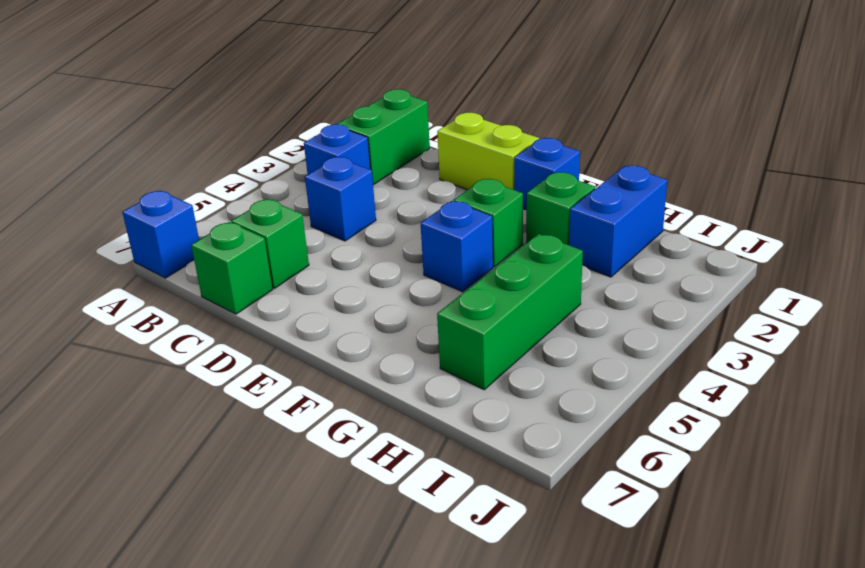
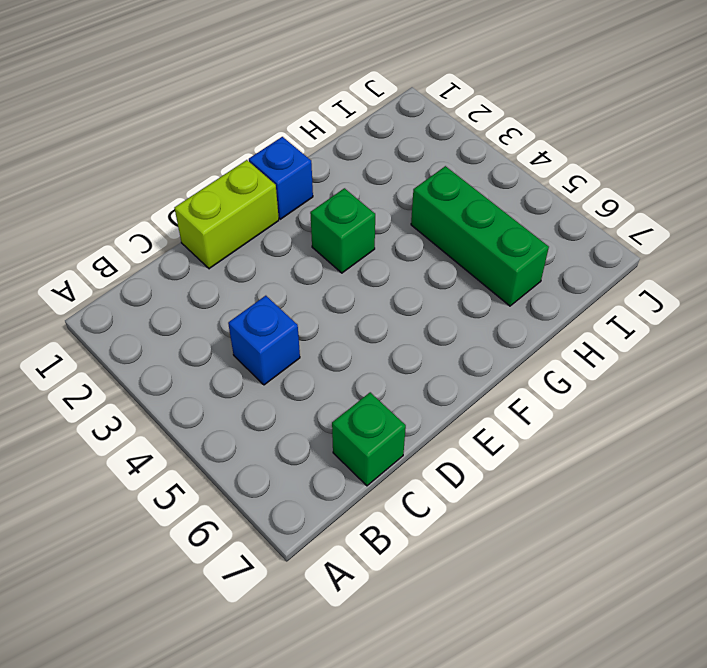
none -> blue brick A7 level 1
none -> green brick B1:B2 level 1
none -> blue brick B3 level 1

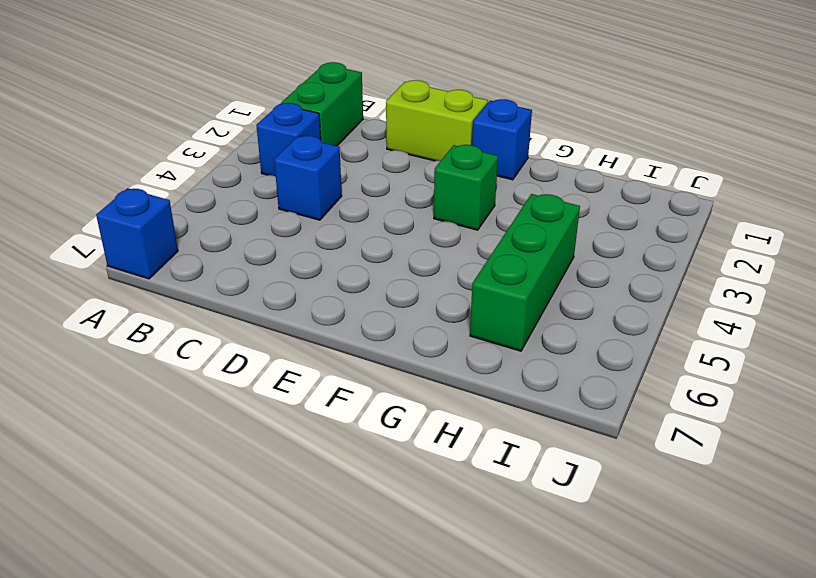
none -> green brick C6 level 1
none -> green brick C7 level 1
none -> blue brick F4 level 1

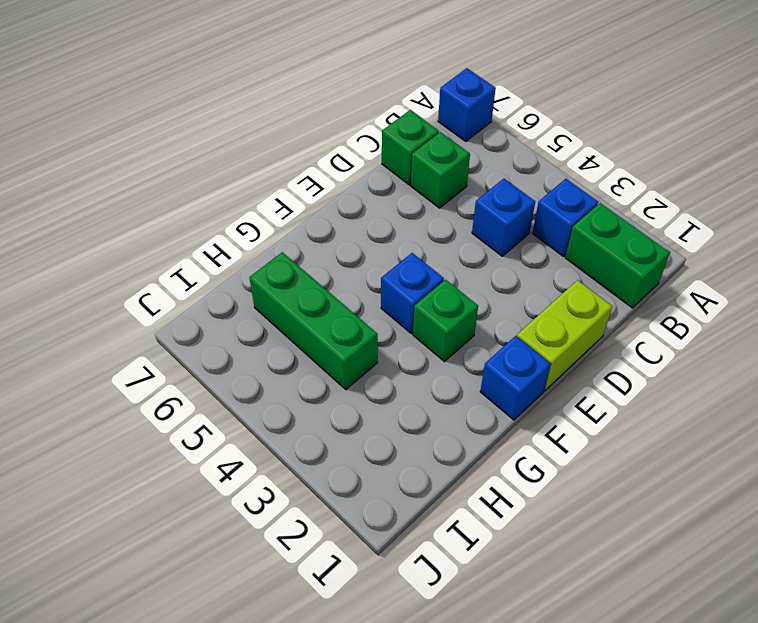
none -> green brick G2 level 1
none -> blue brick H1:H2 level 1

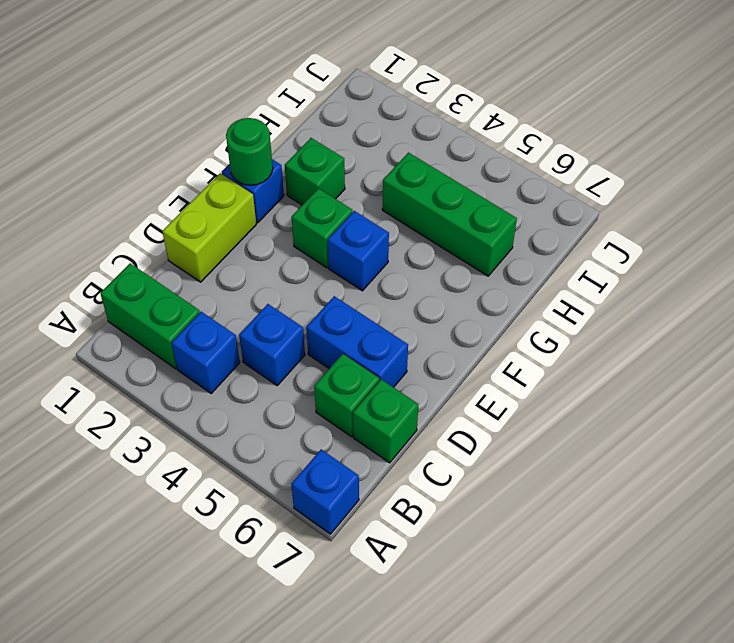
blue brick D5:D6 level 1 -> blue brick H1:H2 level 1
green round brick F1 level 2 -> none

